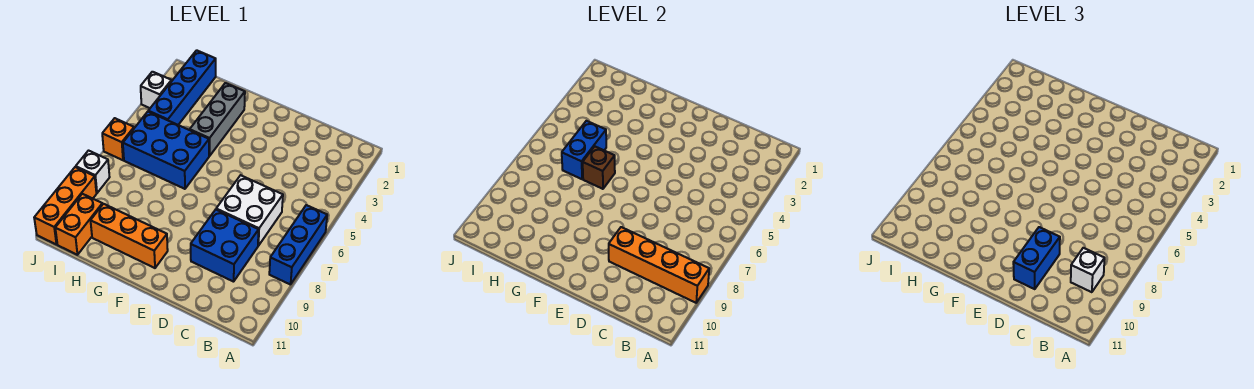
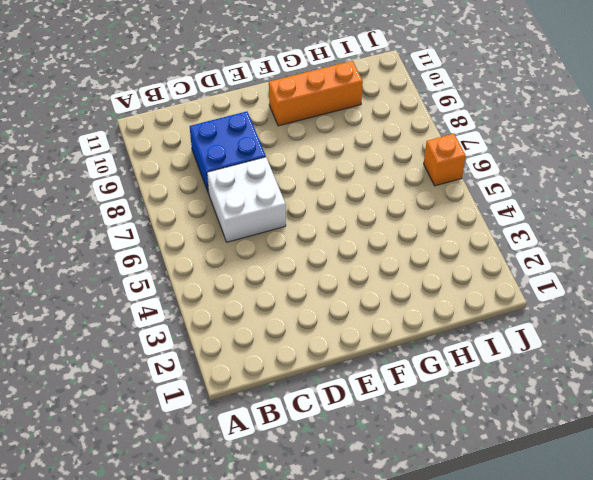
none -> blue brick A6:A8 level 1
none -> grey brick G2:G4 level 1
none -> blue brick G5:I6 level 1

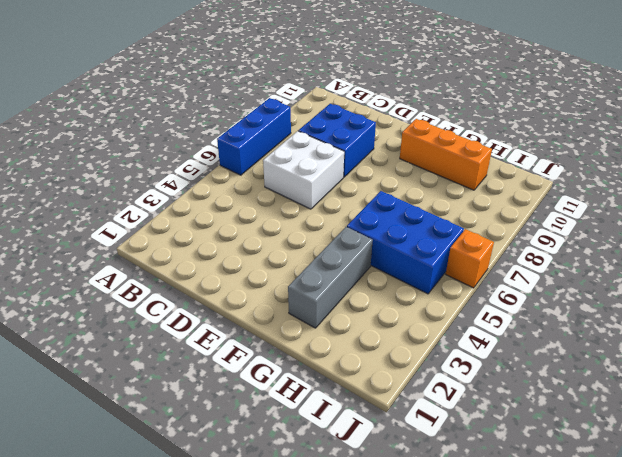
none -> blue brick I1:I4 level 1
none -> orange brick I10:I11 level 1
none -> white brick J3 level 1

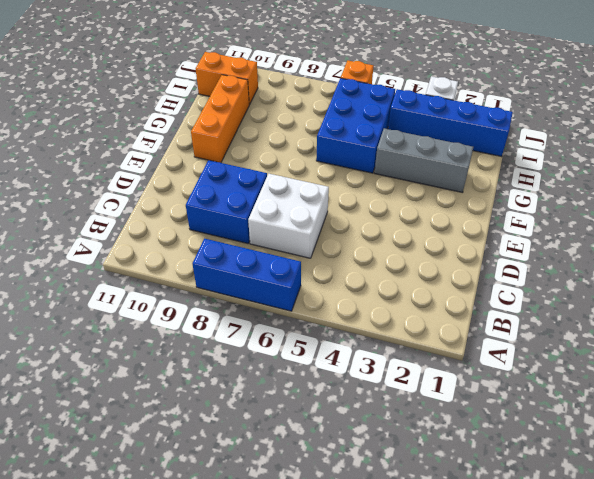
none -> white brick J8 level 1
none -> orange brick J9:J11 level 1
none -> orange brick A9:D9 level 2

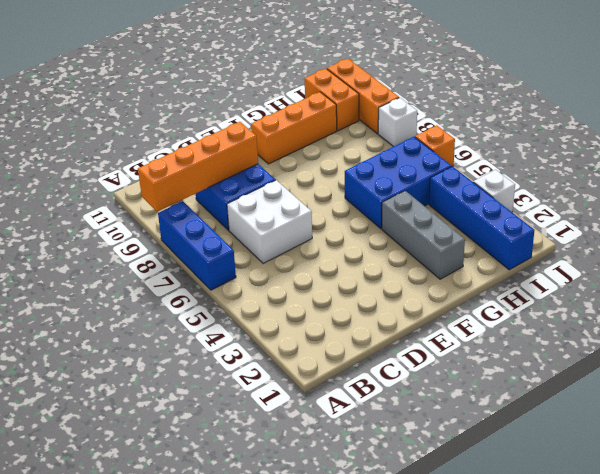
none -> brown brick G6 level 2
none -> blue brick H5:H6 level 2
none -> white brick B9 level 3

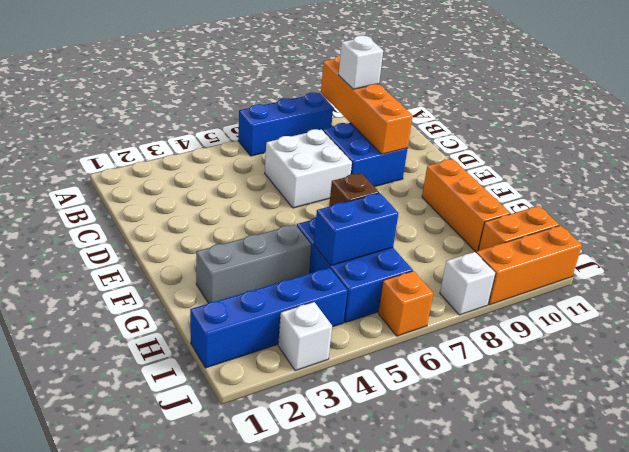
none -> blue brick D9:D10 level 3

